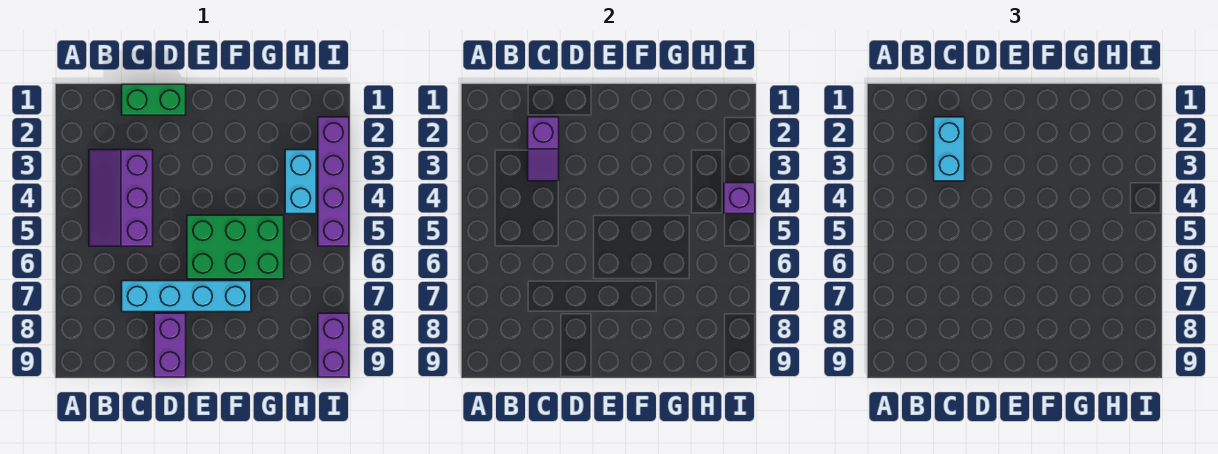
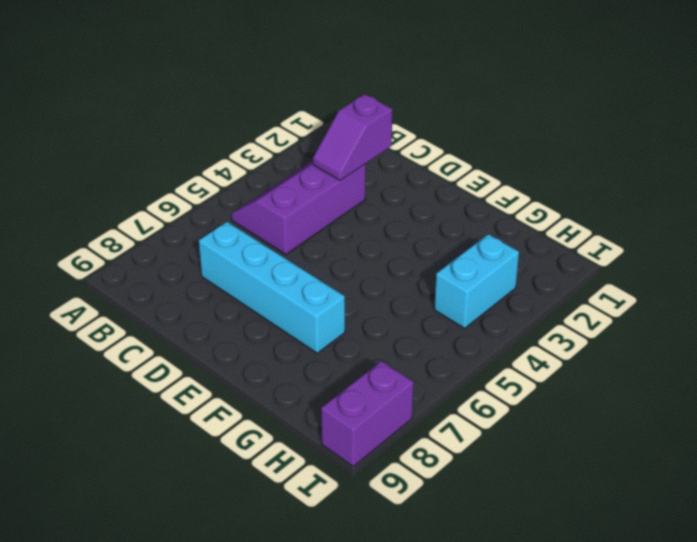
none -> green brick C1:D1 level 1
none -> purple brick D8:D9 level 1

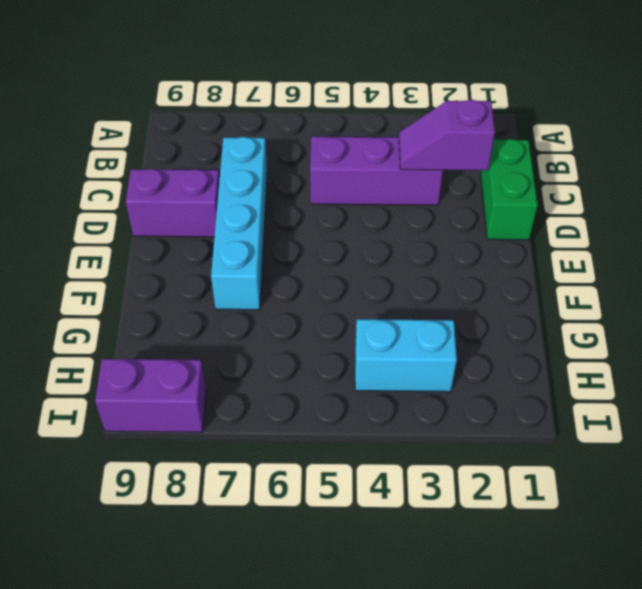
none -> green brick E5:G6 level 1
none -> purple brick I2:I5 level 1

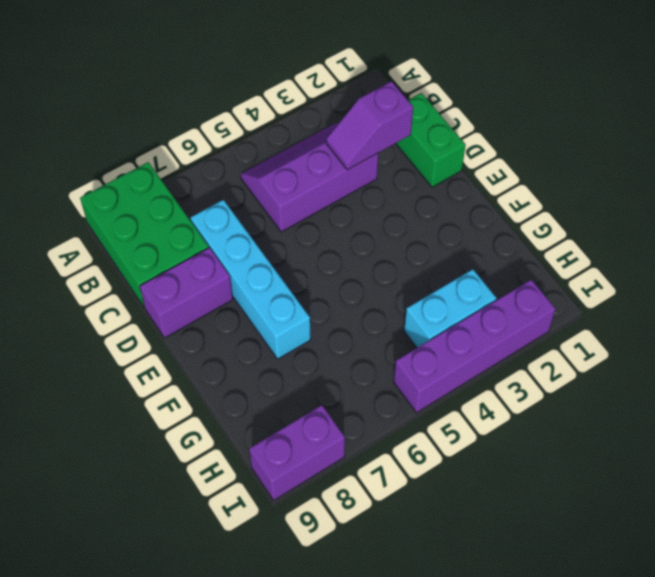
green brick A8:C9 level 1 -> green brick E5:G6 level 1
none -> purple brick I4 level 2
none -> cyan brick C2:C3 level 3

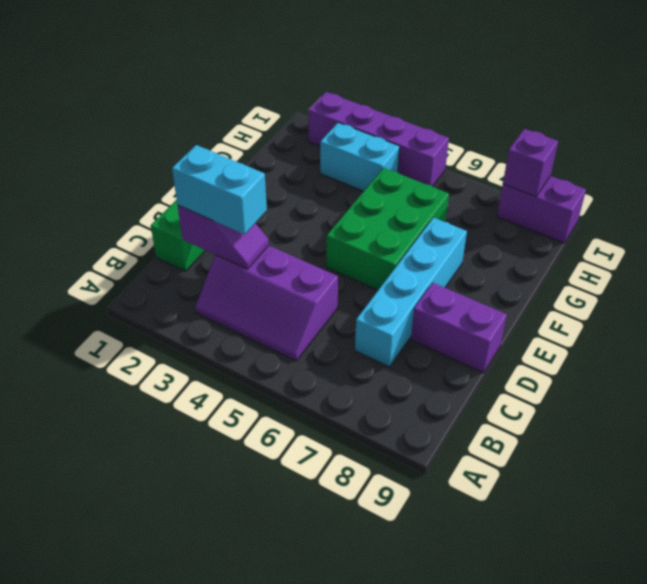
purple brick I8 level 2 -> purple brick I4 level 2

